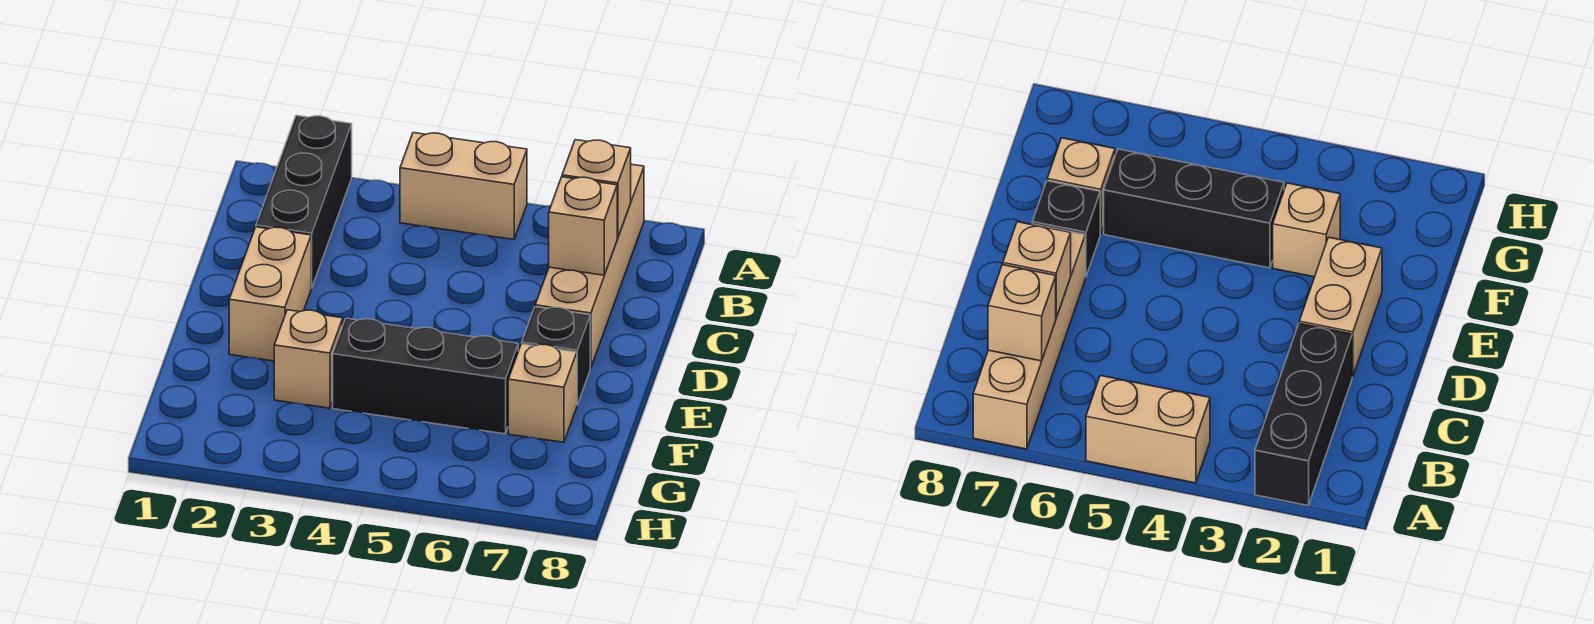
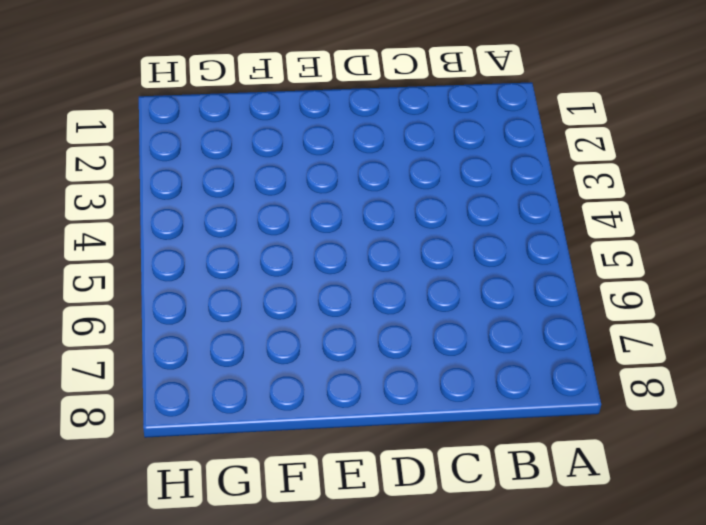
none -> black brick A2:C2 level 1
none -> tan brick A4:A5 level 1

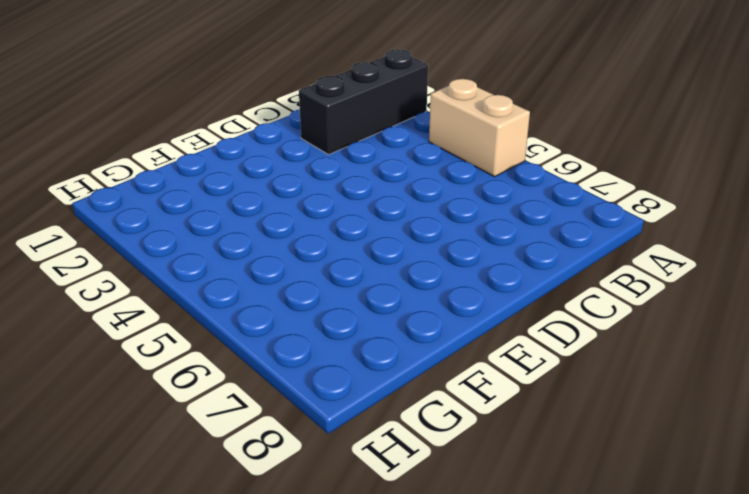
none -> tan brick A7:D7 level 1
none -> tan brick D2:E2 level 1

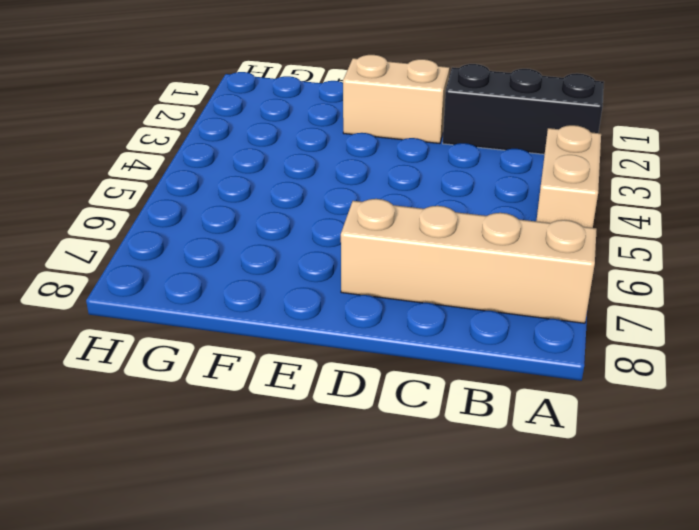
none -> black brick E7 level 1
none -> tan brick F3 level 1

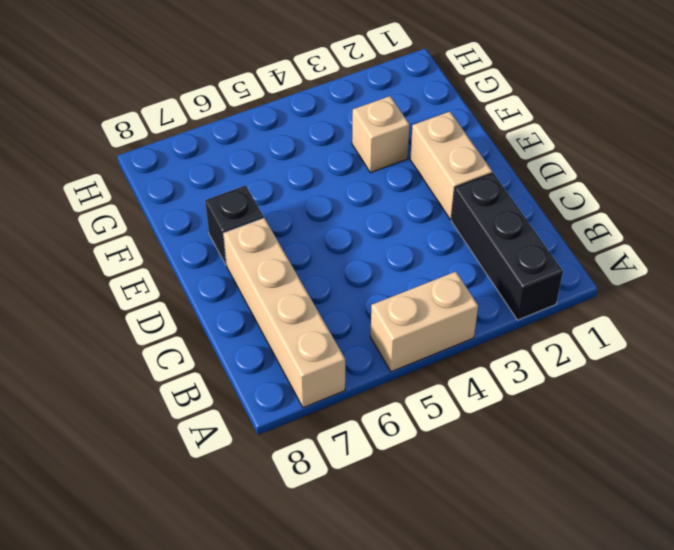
none -> black brick F4:F6 level 1
none -> tan brick F7 level 1

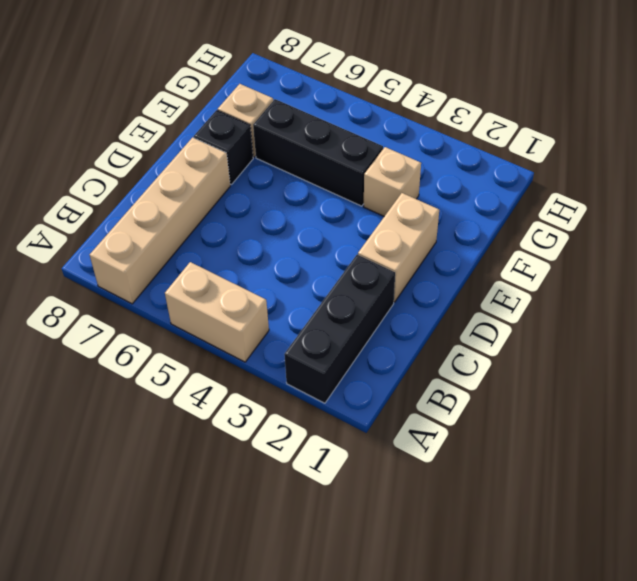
none -> tan brick B7 level 2
none -> tan brick C7 level 2

